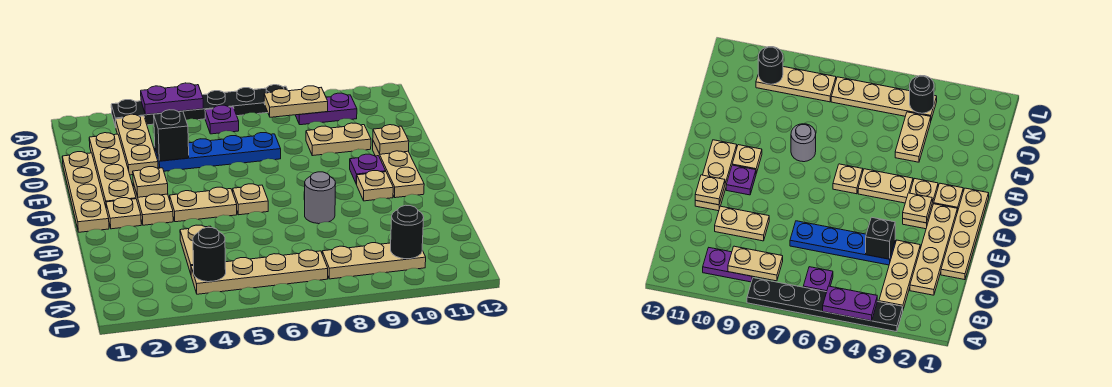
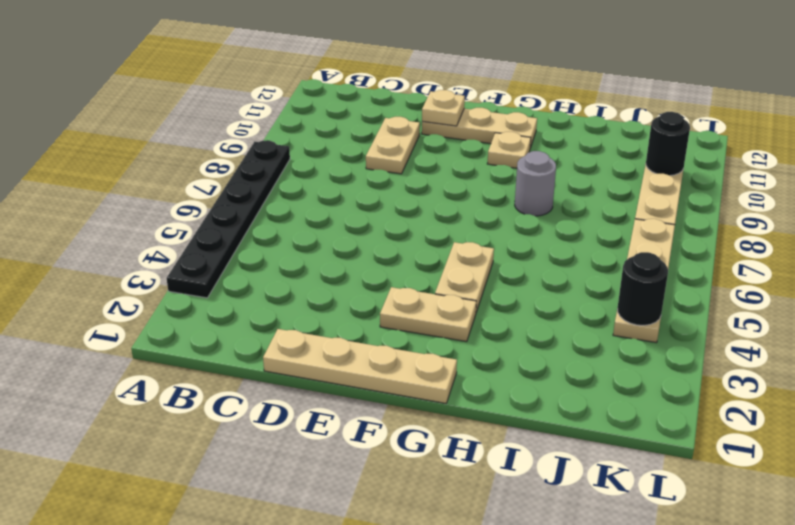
none -> tan plate B3:D3 level 1
none -> purple plate B6 level 1
none -> purple plate B9:B10 level 1

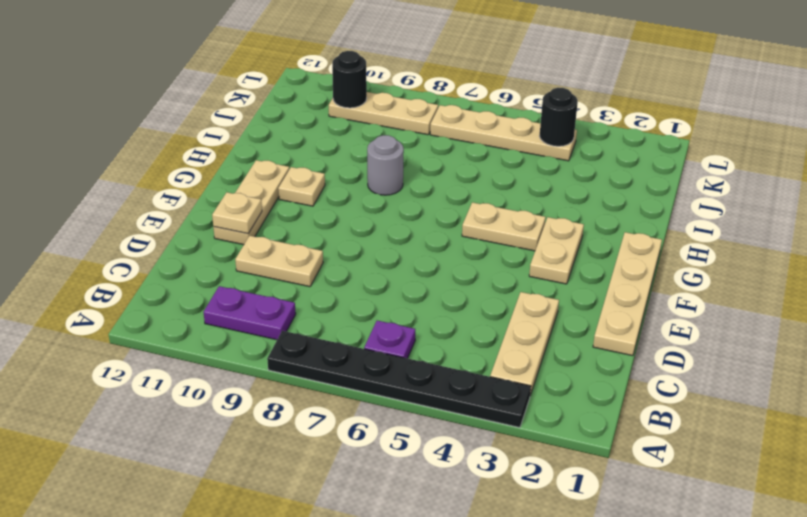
none -> tan plate C2:F2 level 1
none -> blue plate D4:D7 level 1
none -> purple plate F10 level 1

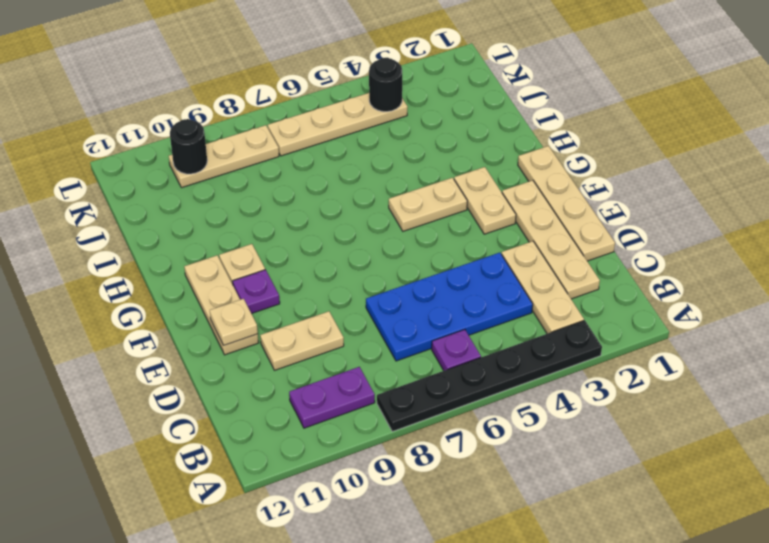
blue plate C4:D7 level 1 -> blue plate D4:D7 level 1
none -> tan plate G2 level 1
none -> tan plate G6 level 1
none -> grey round brick H8 level 1

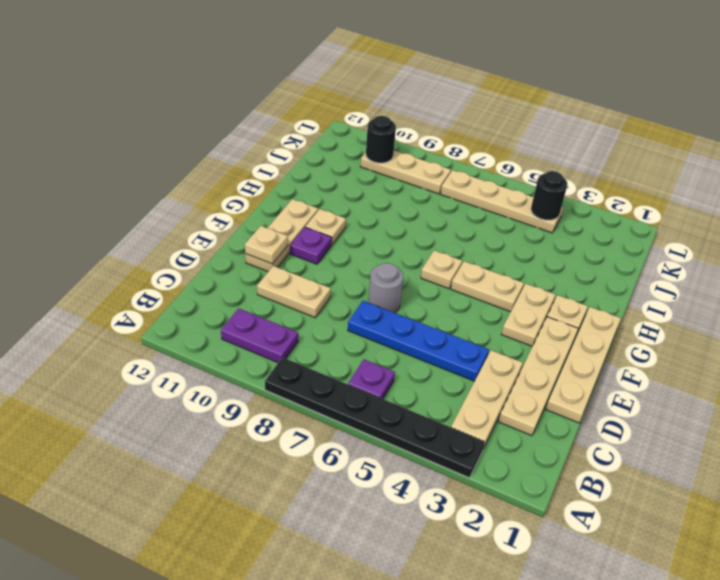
grey round brick E7 level 1 -> grey round brick H8 level 1
none -> tan plate I4:J4 level 1
none -> purple plate A4:A5 level 2
none -> tan plate B8:B9 level 2

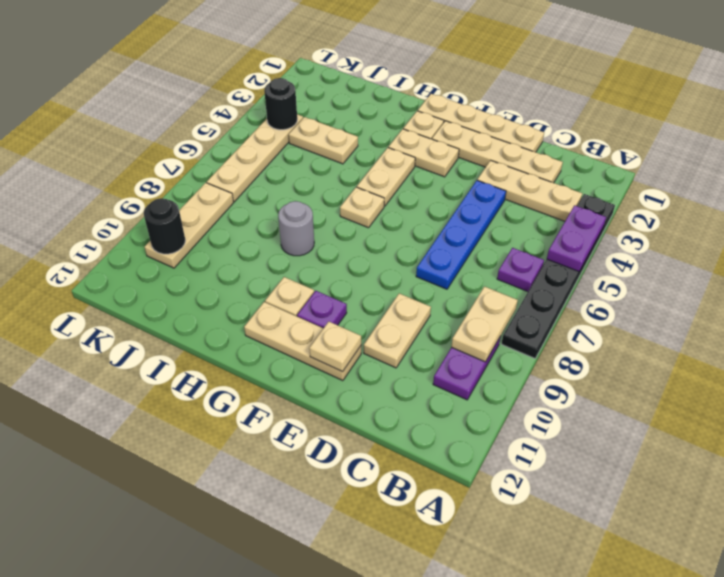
none -> black brick D4 level 2
none -> tan plate F3 level 2

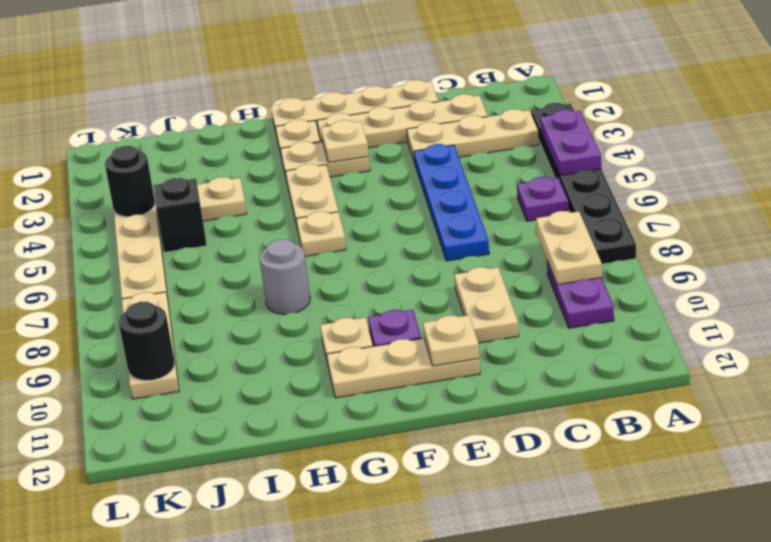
black brick J5 level 1 -> black brick D4 level 2

